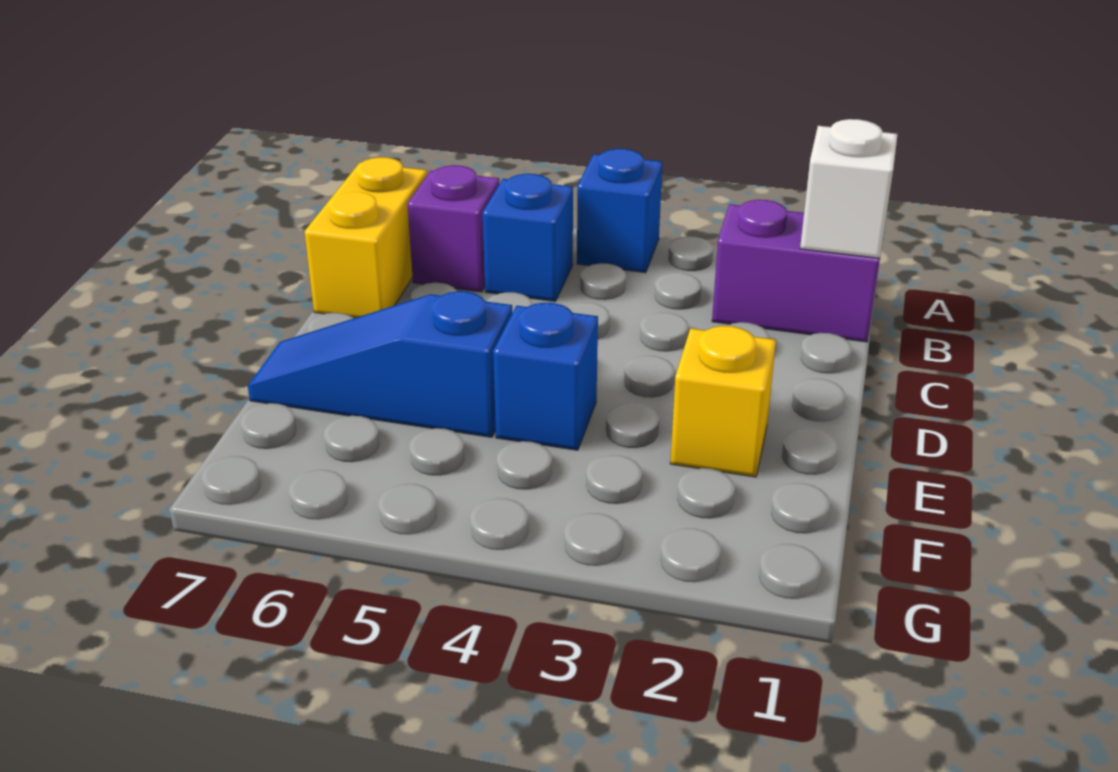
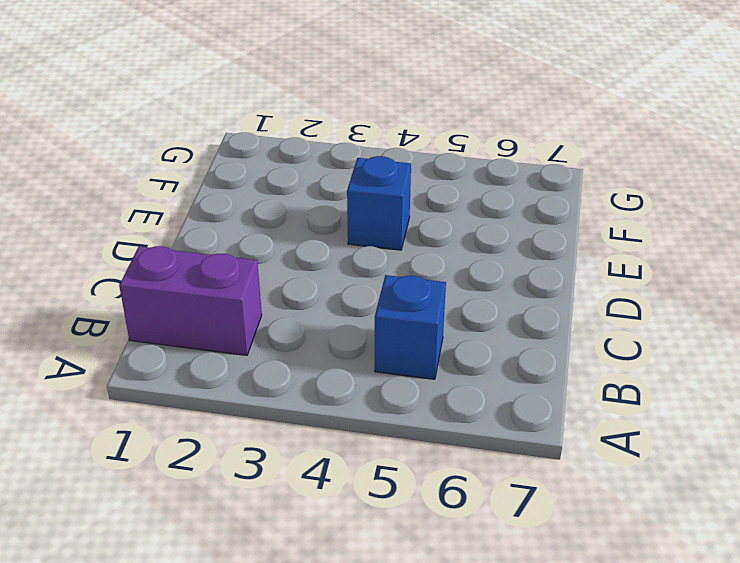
none -> blue brick A4 level 1
none -> purple brick B6 level 1

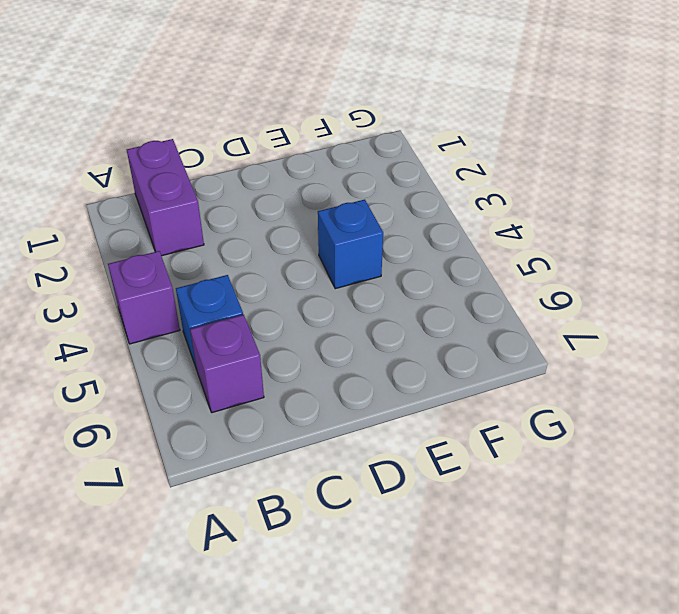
purple brick A4 level 1 -> blue brick A4 level 1
none -> yellow brick B7:C7 level 1
none -> yellow brick E2 level 1

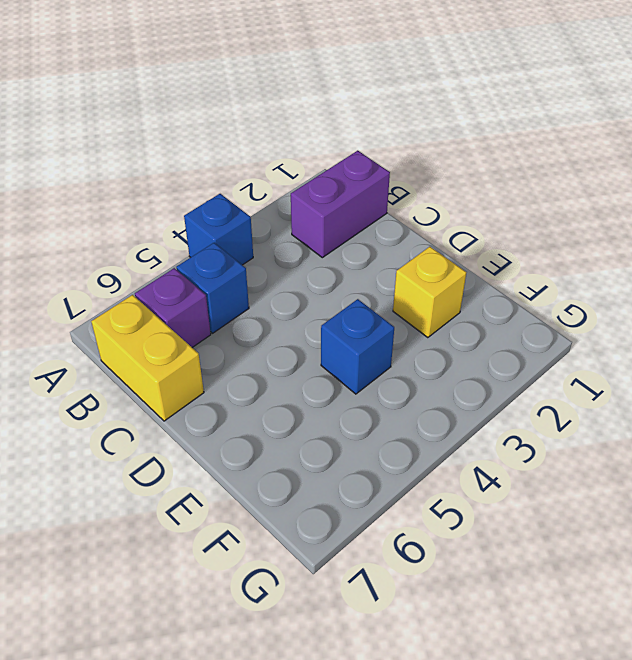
none -> blue slope E5:E7 level 1 top 5
none -> white brick B1 level 2

